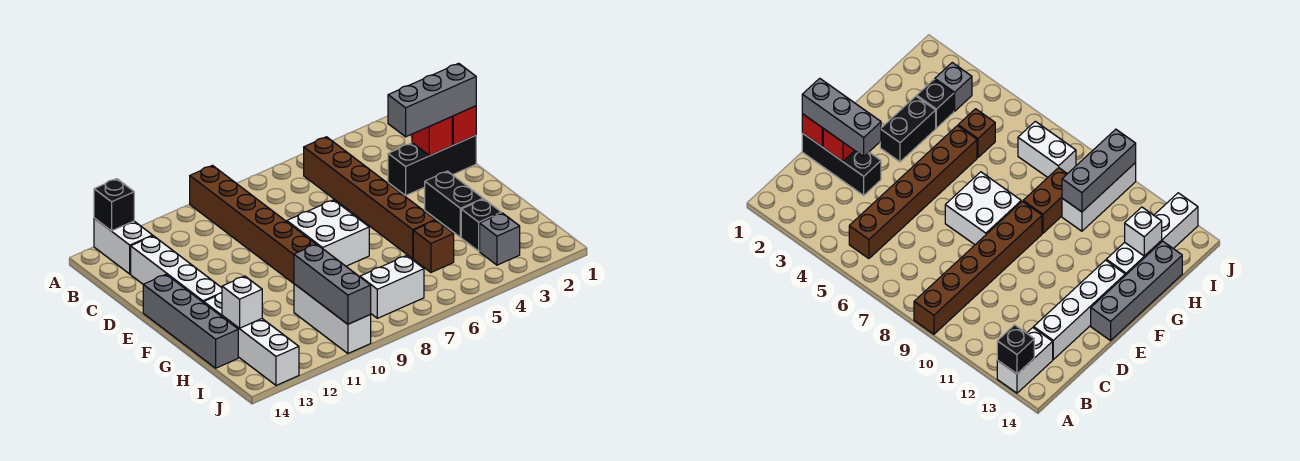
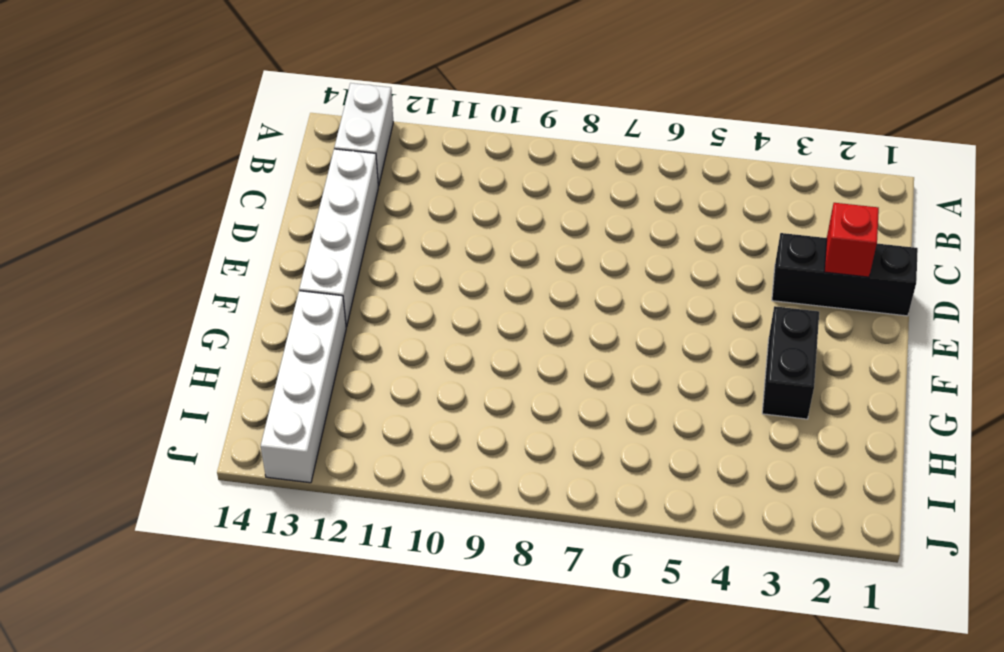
none -> brown brick A9:F9 level 1
none -> brown brick B5:G5 level 1
none -> white brick E7:F8 level 1

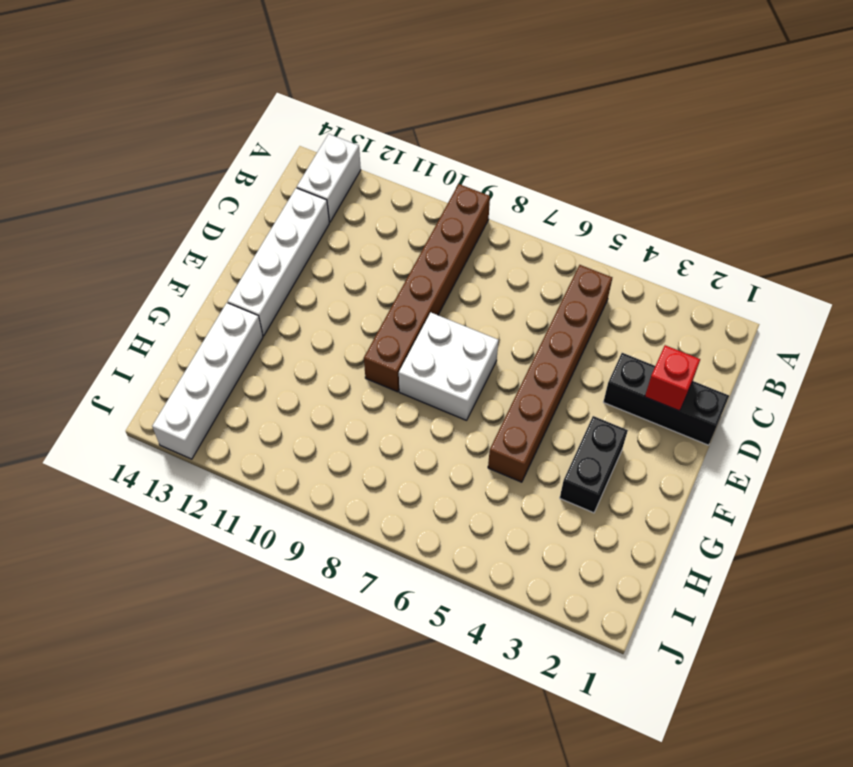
none -> grey brick E14:H14 level 1
none -> brown brick G9:H9 level 1
none -> black brick H3 level 1

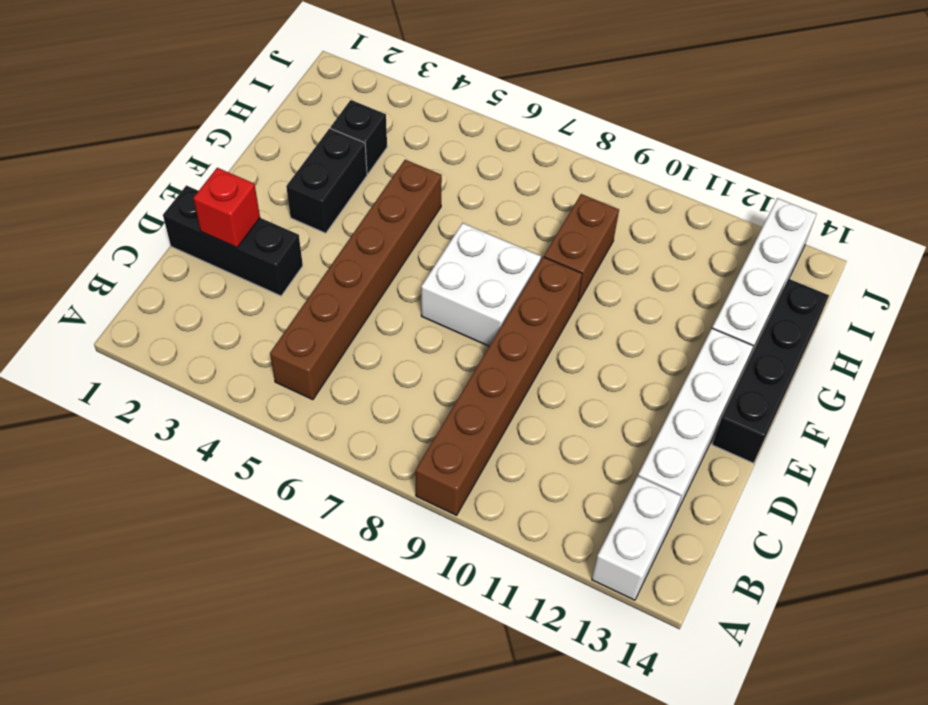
black brick E14:H14 level 1 -> grey brick E14:H14 level 1
none -> brown brick H5 level 1
none -> white brick H10:J10 level 1
none -> grey brick I3 level 1

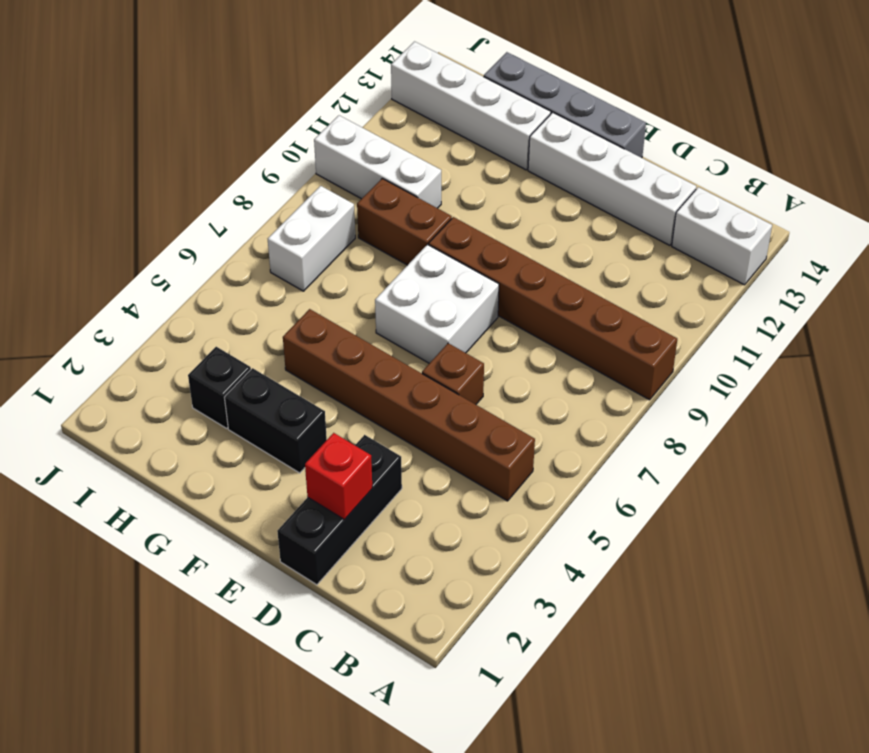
brown brick D6 level 1 -> brown brick H5 level 1
none -> grey brick I3 level 1
none -> black brick A13 level 2
none -> red brick D1 level 2

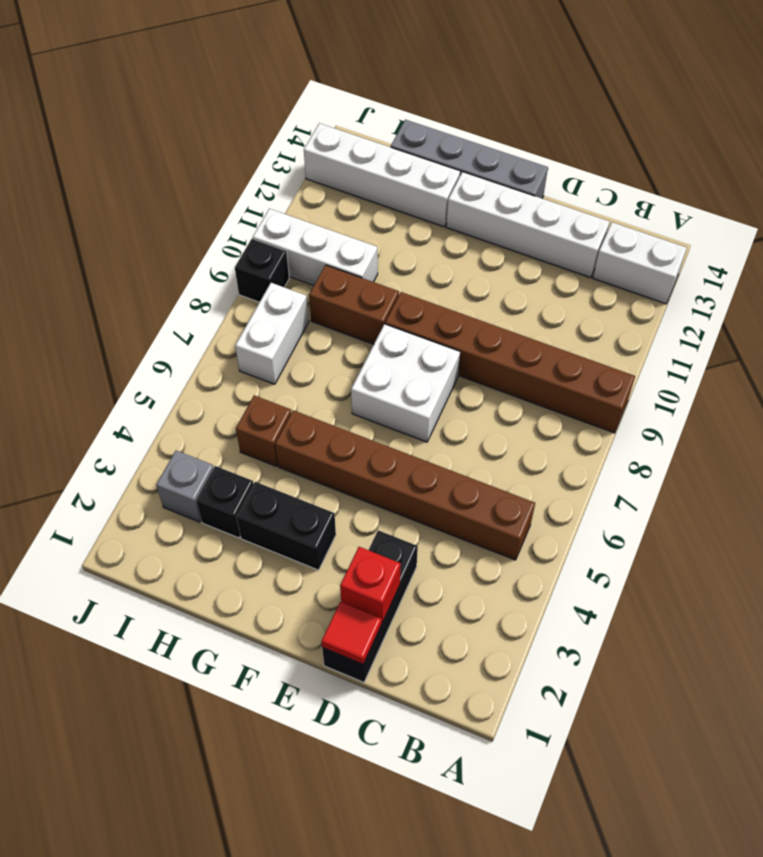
red tile D1 level 2 -> red brick D1 level 2
black brick J9 level 1 -> black brick A13 level 2
none -> grey brick H10:J10 level 2
none -> white brick H13 level 2
none -> grey brick D1:D3 level 3

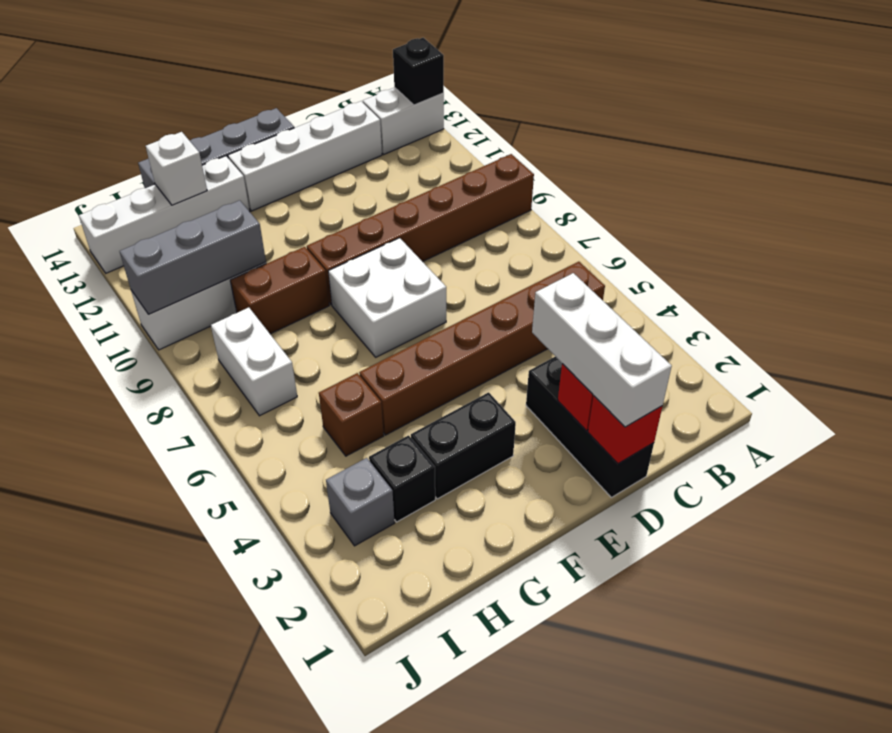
white brick D1:D3 level 3 -> grey brick D1:D3 level 3

